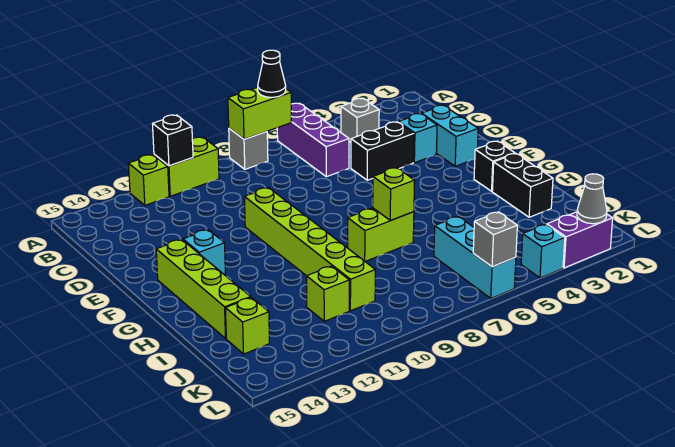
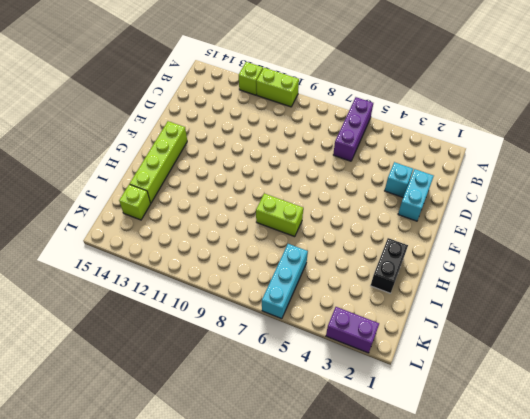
none -> grey brick A8 level 1
none -> grey brick B4 level 1
none -> black brick D4:D5 level 1

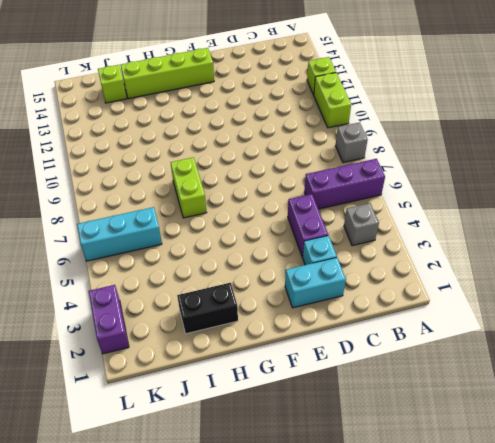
purple brick D4:D5 level 1 -> black brick D4:D5 level 1
none -> lime brick E10:J10 level 1
none -> cyan brick F13 level 1
none -> black brick G2 level 1

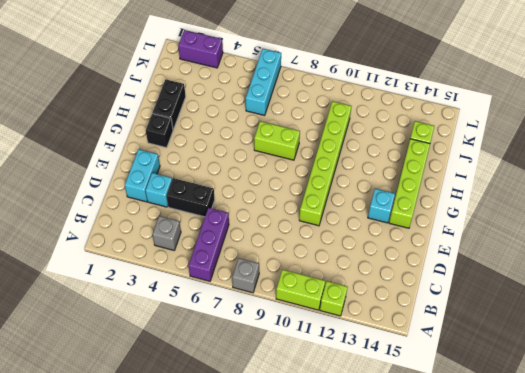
none -> lime brick J11 level 1
none -> cyan brick L4 level 1
none -> lime brick A7:A8 level 2

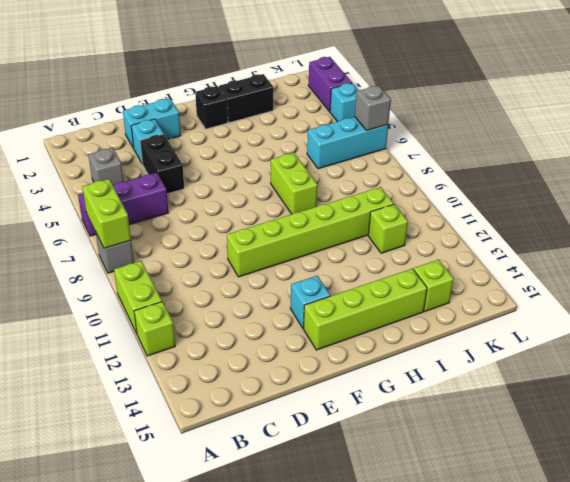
none -> black brick A11 level 2
none -> lime brick H7 level 2
none -> grey cone L2 level 2

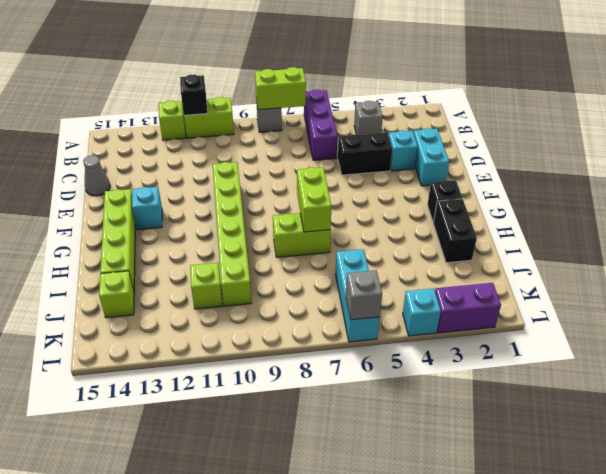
grey cone D15 level 1 -> grey cone L2 level 2
lime brick G7:H7 level 2 -> lime brick H7 level 2
none -> black cone A7 level 3

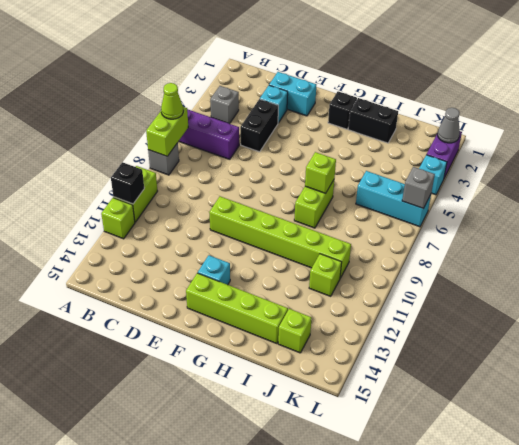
lime cone A7 level 3 -> black cone A7 level 3

